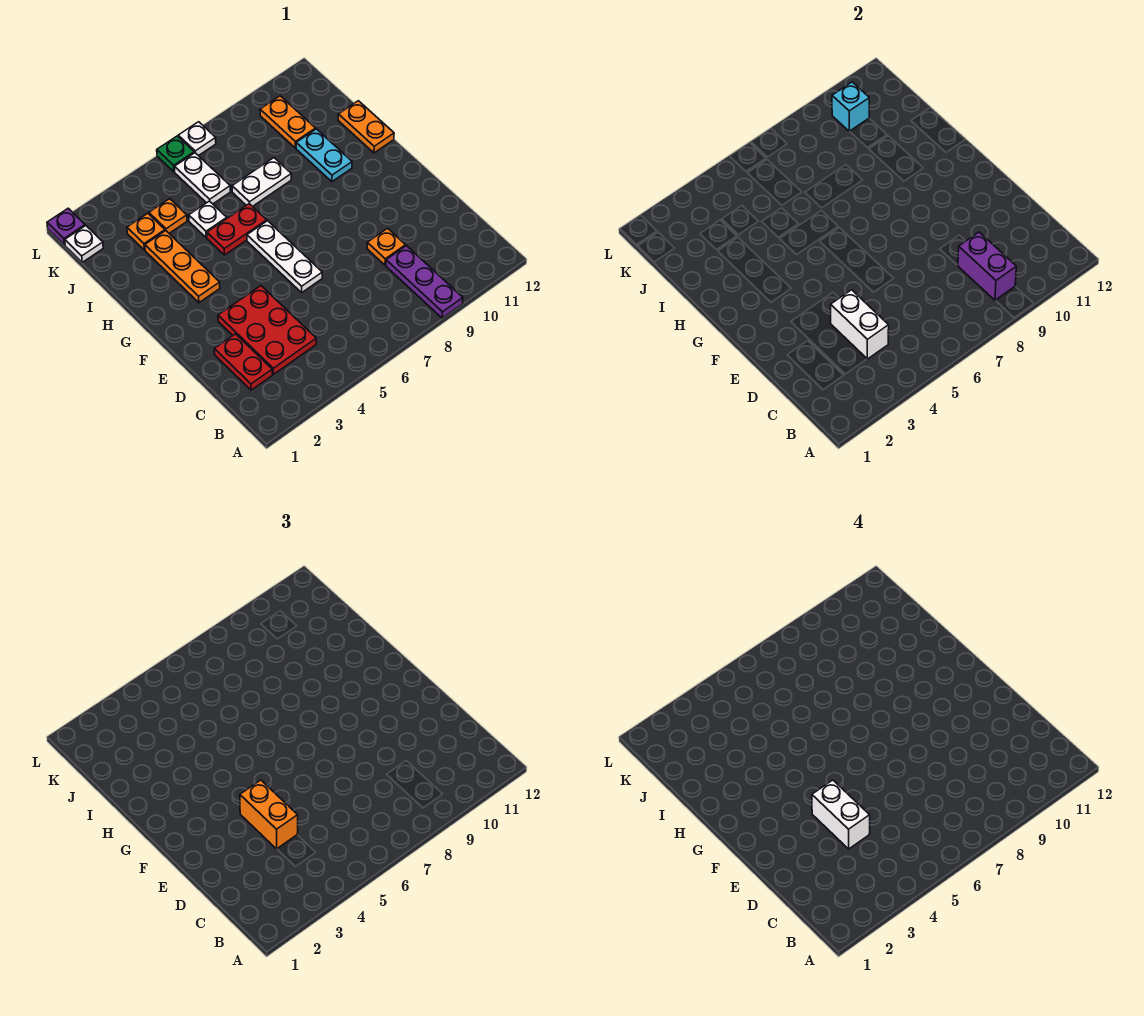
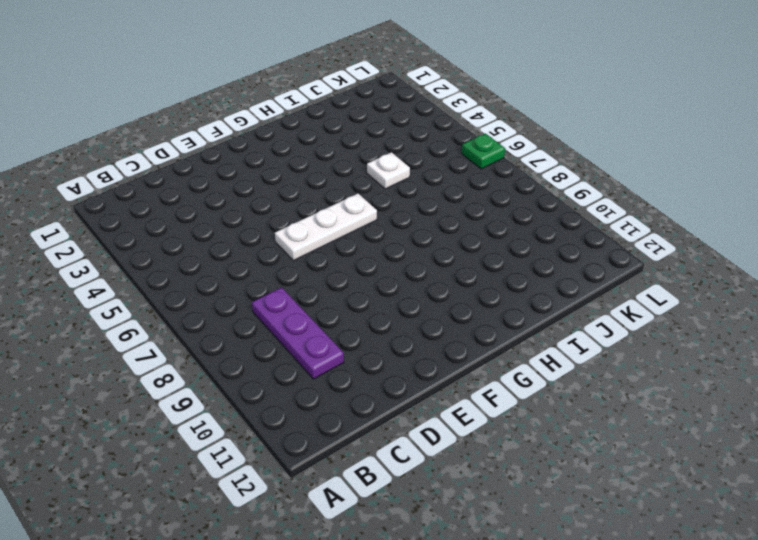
purple plate C8:C10 level 1 -> purple plate A9:C9 level 1
none -> red plate C2:D2 level 1
none -> red plate C3:E4 level 1
none -> orange plate D9 level 1

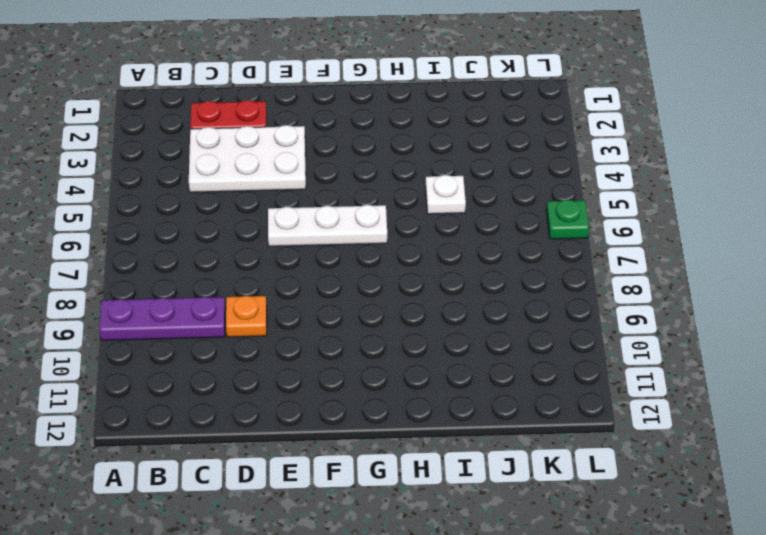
white plate C3:E4 level 1 -> red plate C3:E4 level 1
none -> orange plate G3:I3 level 1
none -> red plate H5:H6 level 1
none -> cyan plate H10:I10 level 1

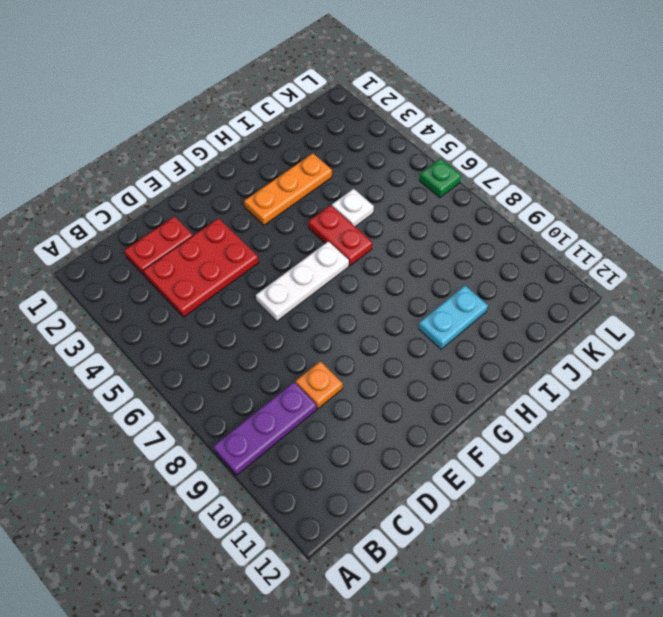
none -> orange plate H12:I12 level 1
none -> white plate I7:I8 level 1
none -> orange plate J3 level 1

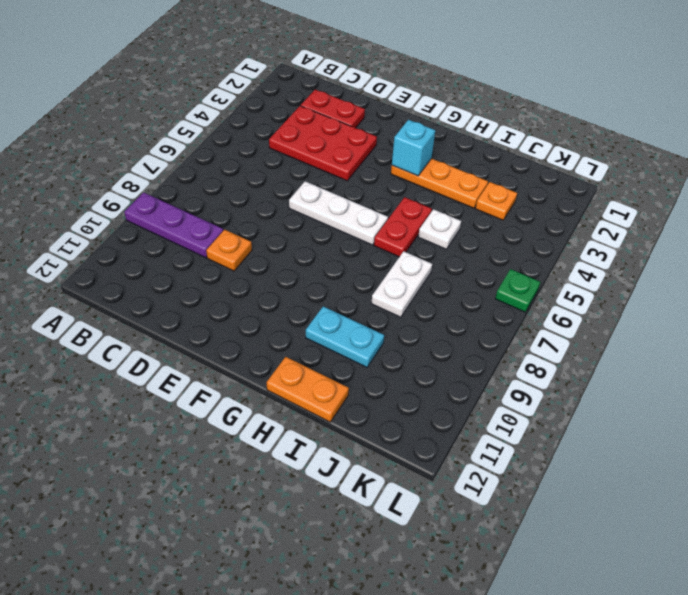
cyan brick G3 level 2 -> cyan brick K10 level 2
none -> orange plate J4 level 1
none -> white plate J6:K6 level 1
none -> orange plate J10:K10 level 1

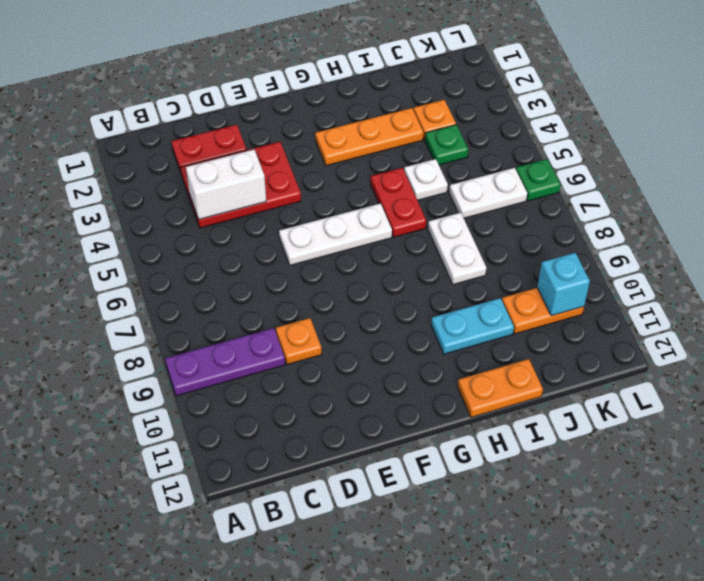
green plate J4 level 1 -> orange plate J4 level 1
none -> white plate K1 level 1
none -> purple plate L1 level 1
none -> white plate L7 level 1

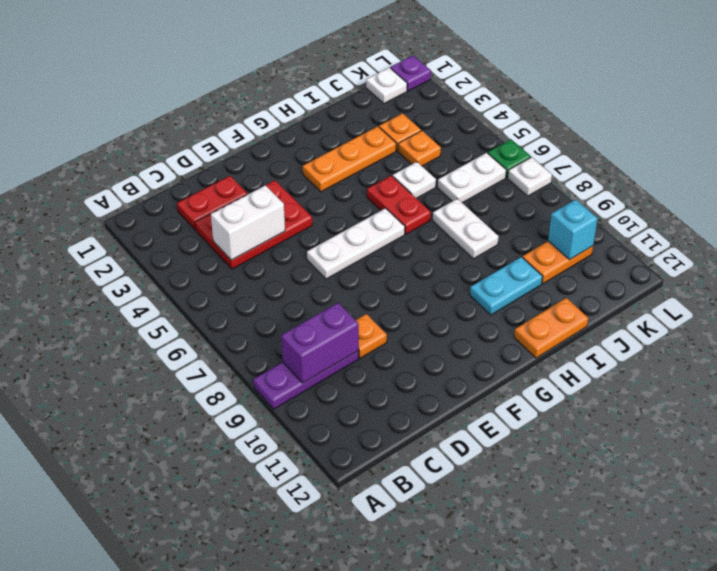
none -> orange brick D4:E4 level 3
none -> white brick D4:E4 level 4

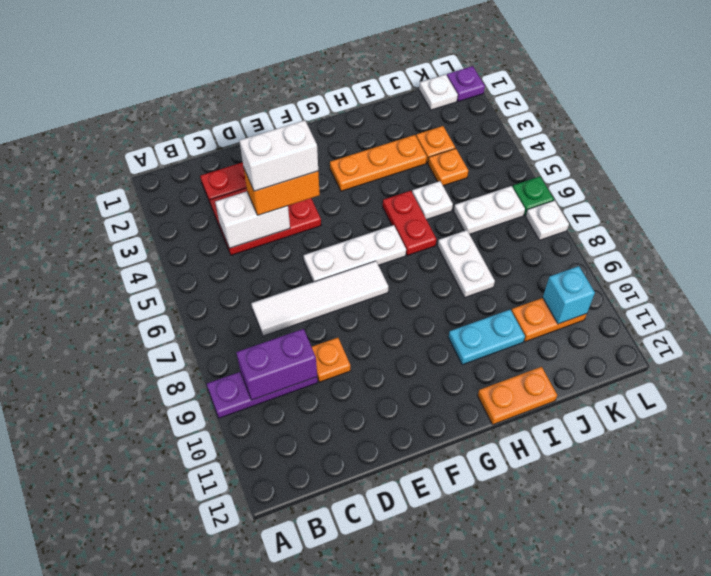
white tile C7:F7 level 1 -> none

